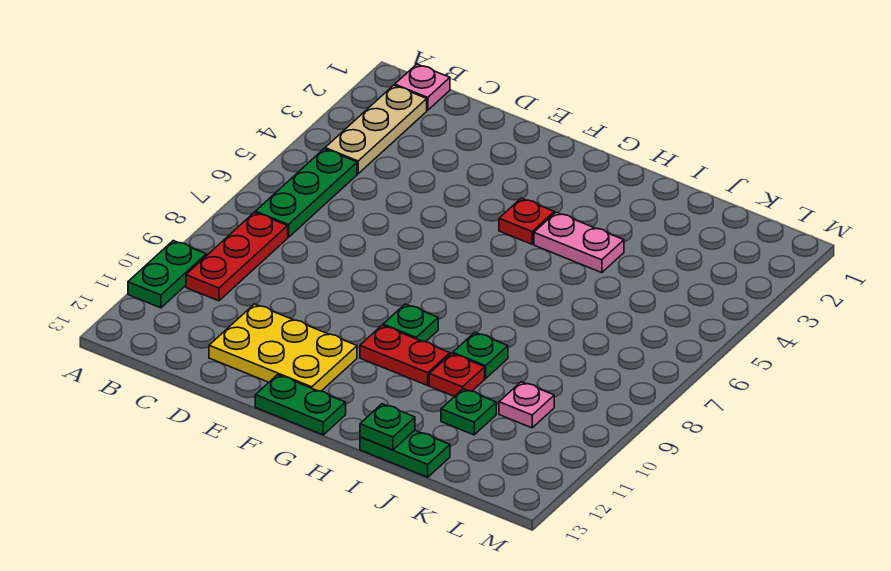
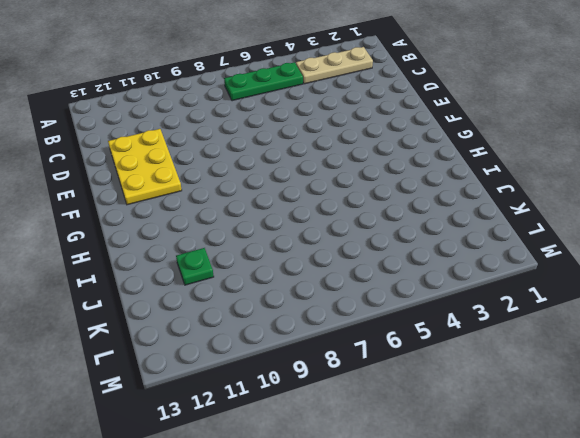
none -> green plate A10:A11 level 1
none -> pink plate B1 level 1
none -> red plate B8:B10 level 1

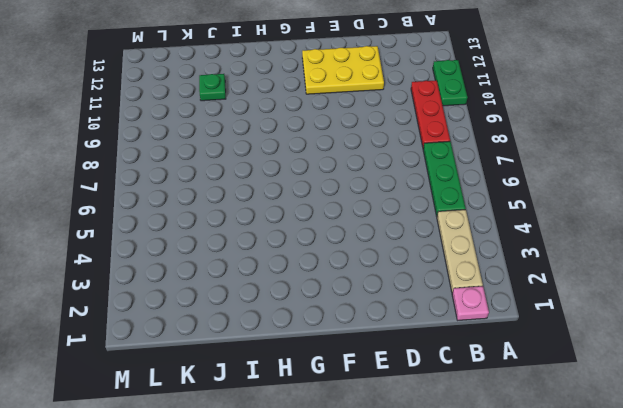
none -> green plate F13:G13 level 1
none -> red plate G4 level 1
none -> green plate G9 level 1

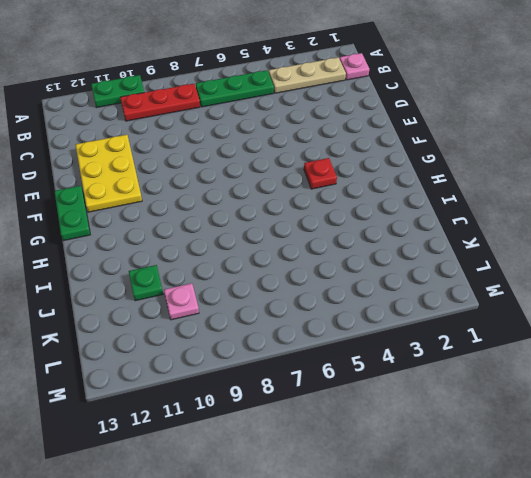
none -> green plate G9 level 1
none -> red plate G10:H10 level 1
none -> pink plate H4:I4 level 1

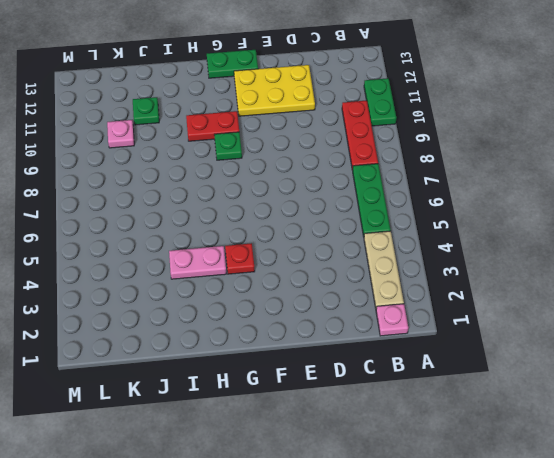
none -> green plate I9 level 1
none -> red plate I10 level 1
none -> green plate I13:J13 level 1

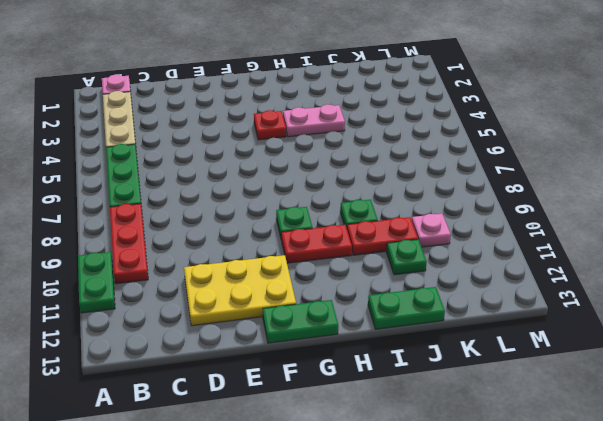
red plate I10:J10 level 1 -> red plate I10 level 1
none -> green plate I13 level 2

